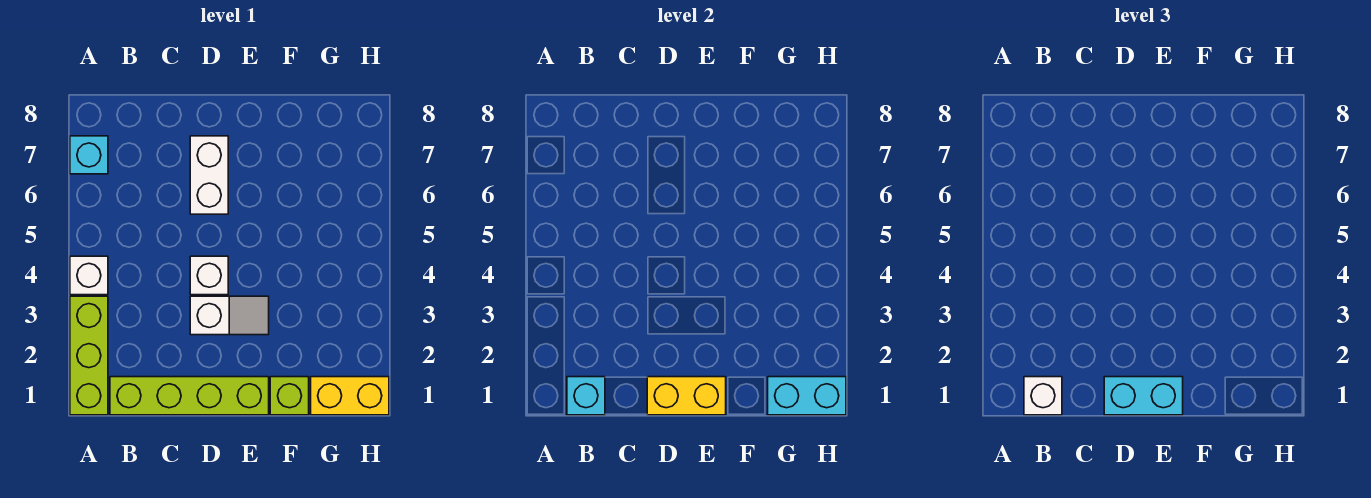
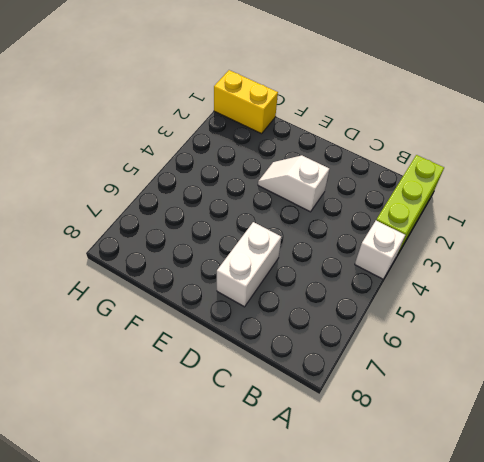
none -> cyan brick A7 level 1
none -> lime brick B1:E1 level 1
none -> white brick D4 level 1

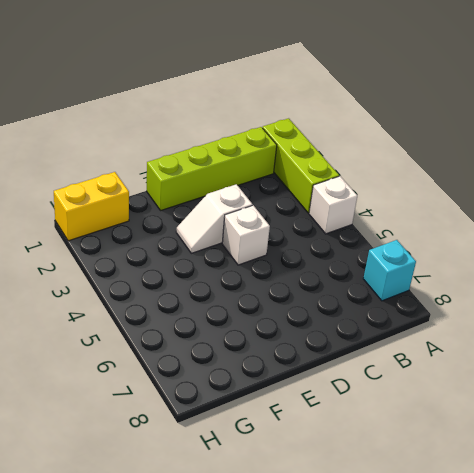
none -> white brick D6:D7 level 1
none -> lime brick F1 level 1
none -> cyan brick B1 level 2

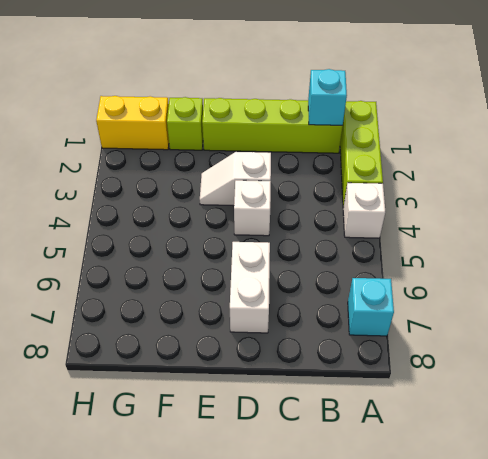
none -> yellow brick D1:E1 level 2
none -> cyan brick G1:H1 level 2
none -> white brick B1 level 3

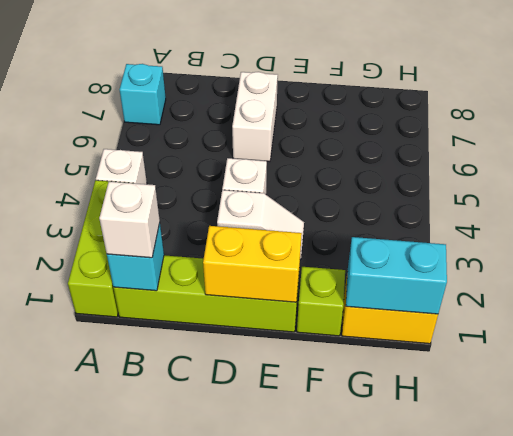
none -> cyan brick D1:E1 level 3

